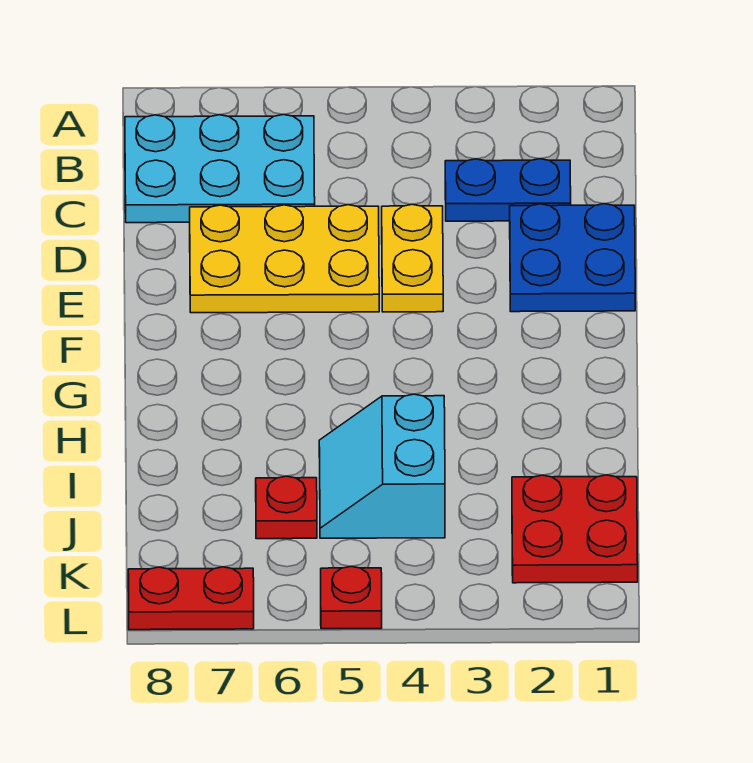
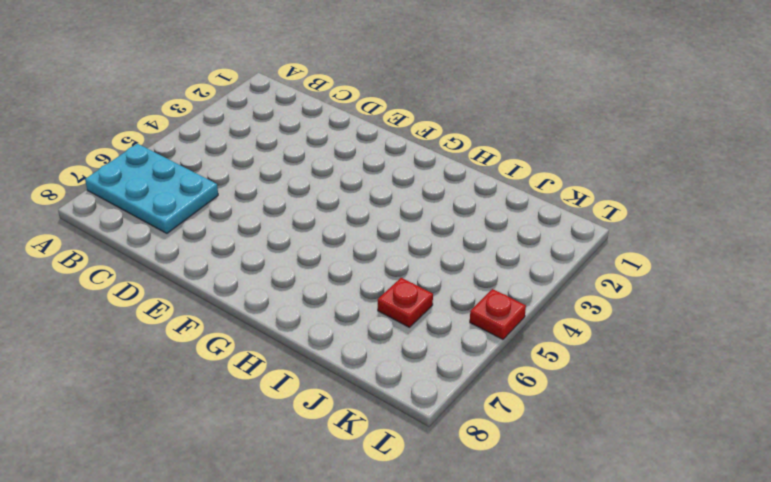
cyan plate A6:C7 level 1 -> cyan plate B6:C8 level 1
none -> blue plate C2:C3 level 1
none -> blue plate D1:E2 level 1

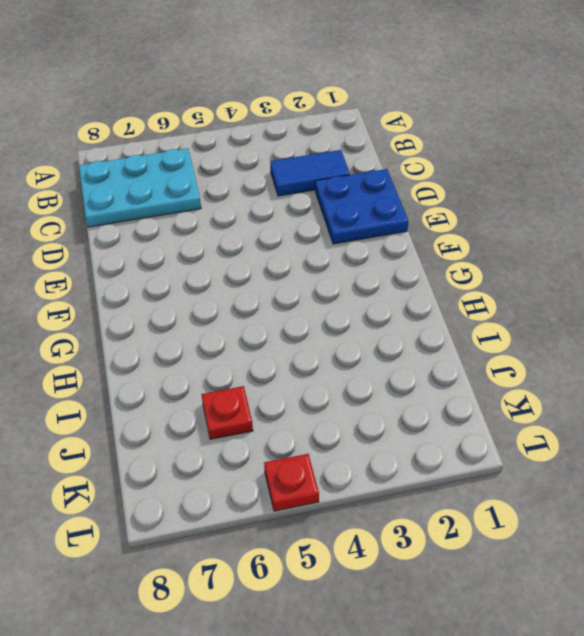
blue tile C2:C3 level 1 -> blue plate C2:C3 level 1
none -> yellow plate D4:E4 level 1
none -> yellow plate D5:E7 level 1

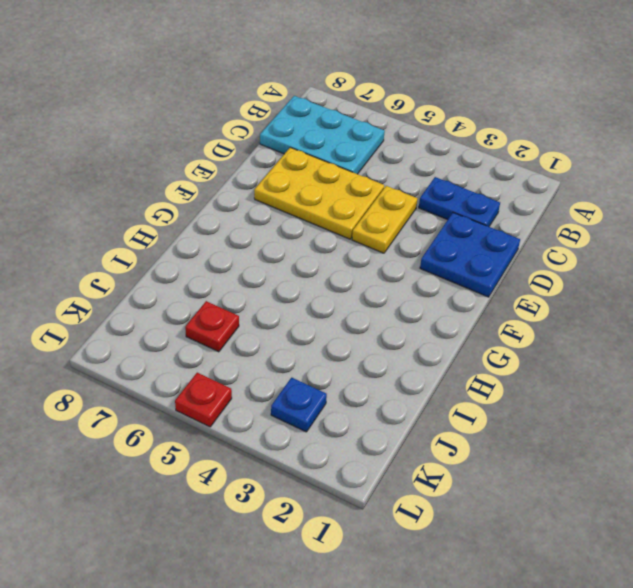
blue plate K3 level 1 -> none
none -> cyan slope I4:J5 level 1 top 4
none -> red plate J1:K2 level 1

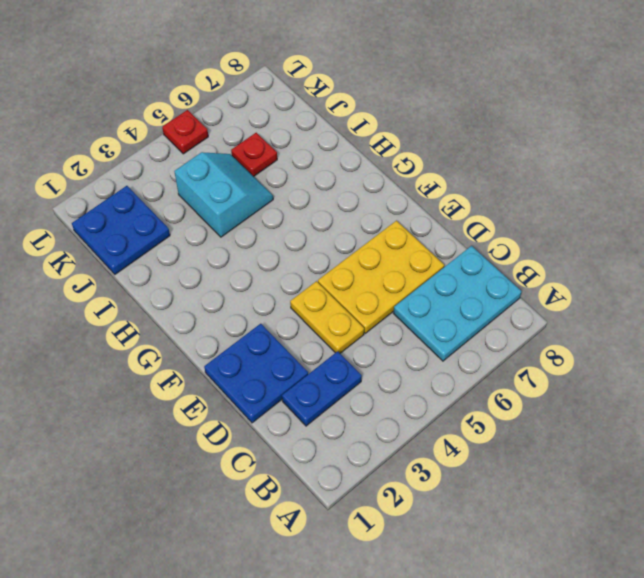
blue plate J1:K2 level 1 -> red plate J1:K2 level 1
none -> red plate L7:L8 level 1

